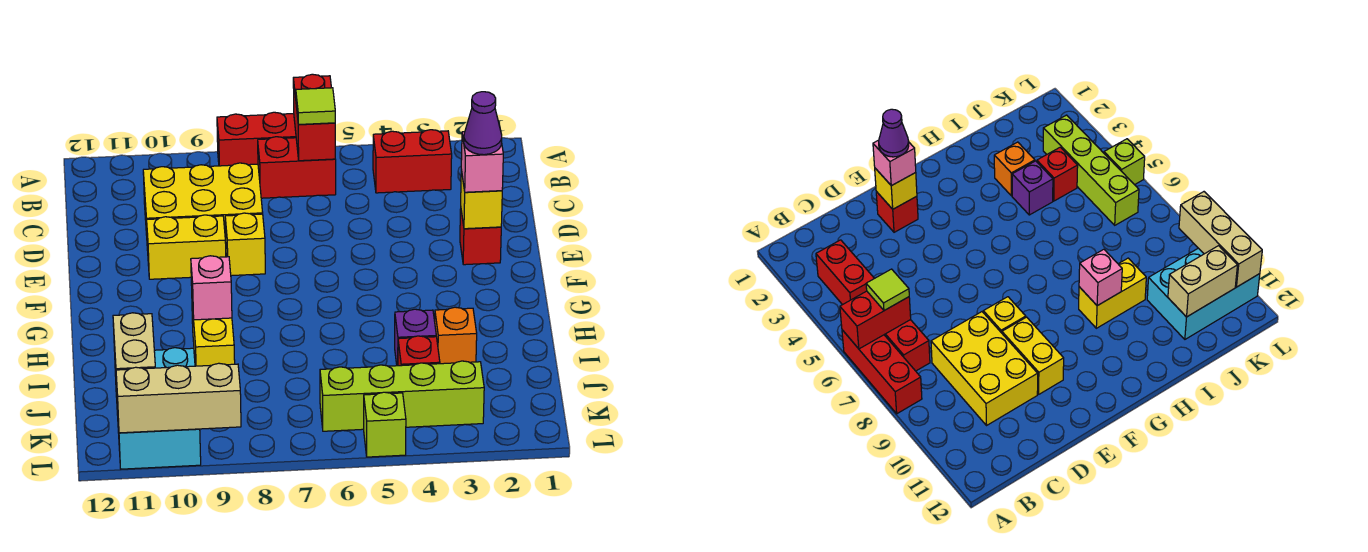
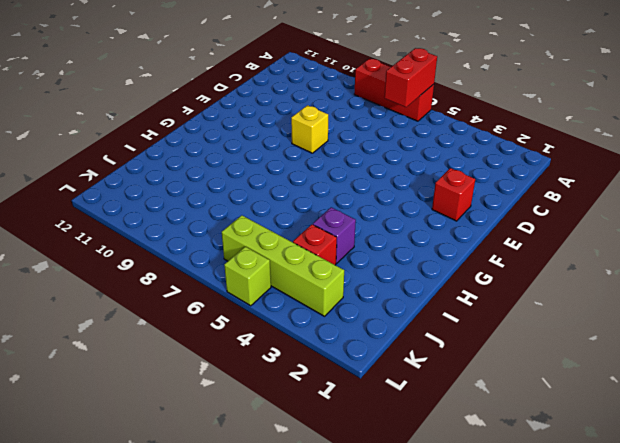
none -> red brick B3:B4 level 1
none -> red brick B6:B7 level 1
none -> yellow brick C8:D10 level 1

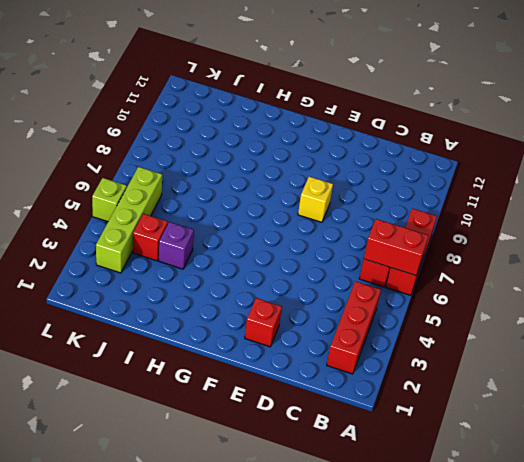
red brick B2:B4 level 1 -> red brick B3:B4 level 1
none -> yellow brick C8:D10 level 1
none -> yellow brick E9:E10 level 1
none -> yellow brick H9:I9 level 1

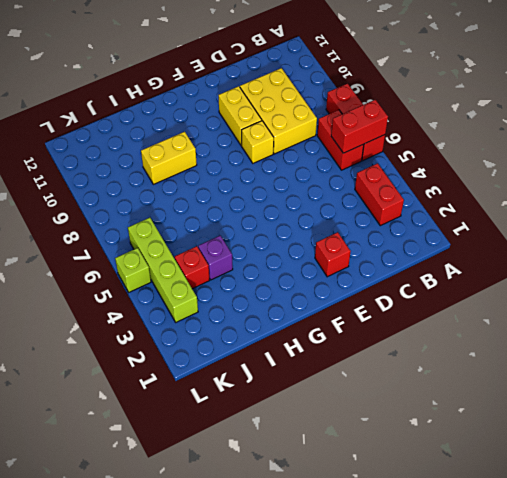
none -> orange brick I3 level 1
none -> cyan brick J10:L11 level 1
none -> yellow brick E2 level 2

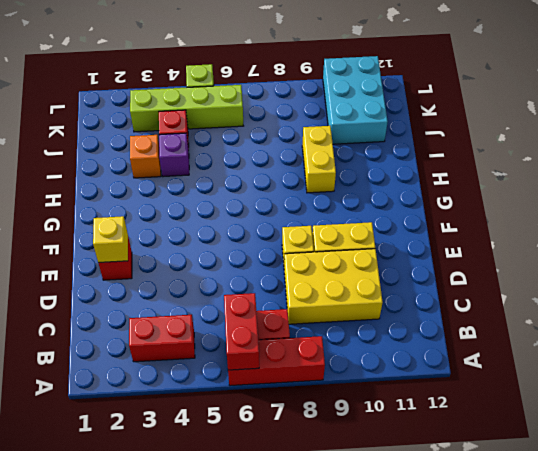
none -> pink brick H9 level 2
none -> tan brick J11:K11 level 2
none -> tan brick L9:L11 level 2

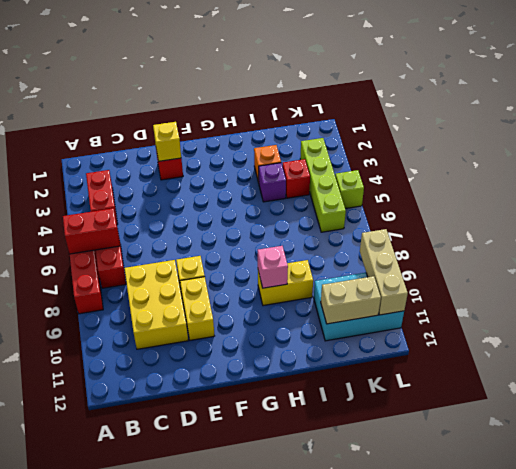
none -> lime tile B6 level 3
none -> pink brick E2 level 3
none -> purple cone E2 level 4

